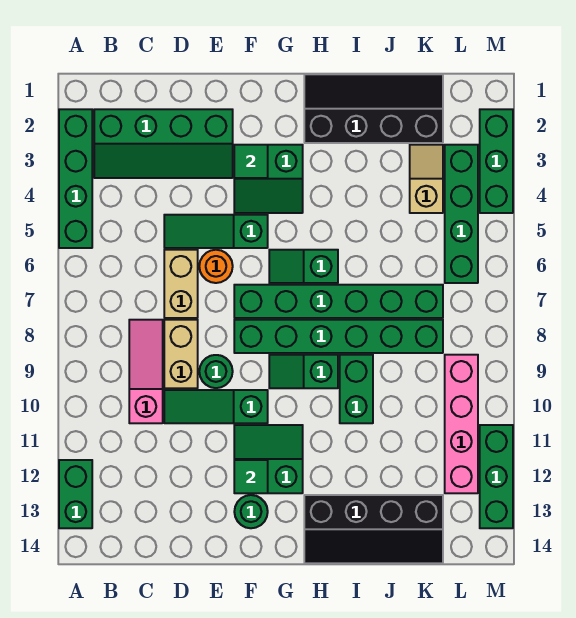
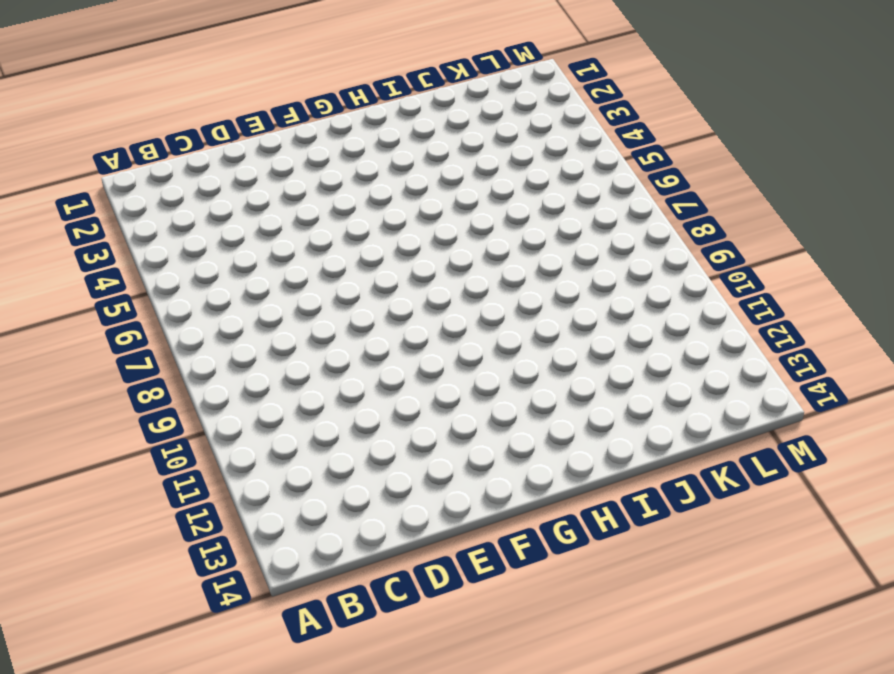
none -> green brick A2:A5 level 1
none -> green brick A12:A13 level 1
none -> green slope B2:E3 level 1 top 2

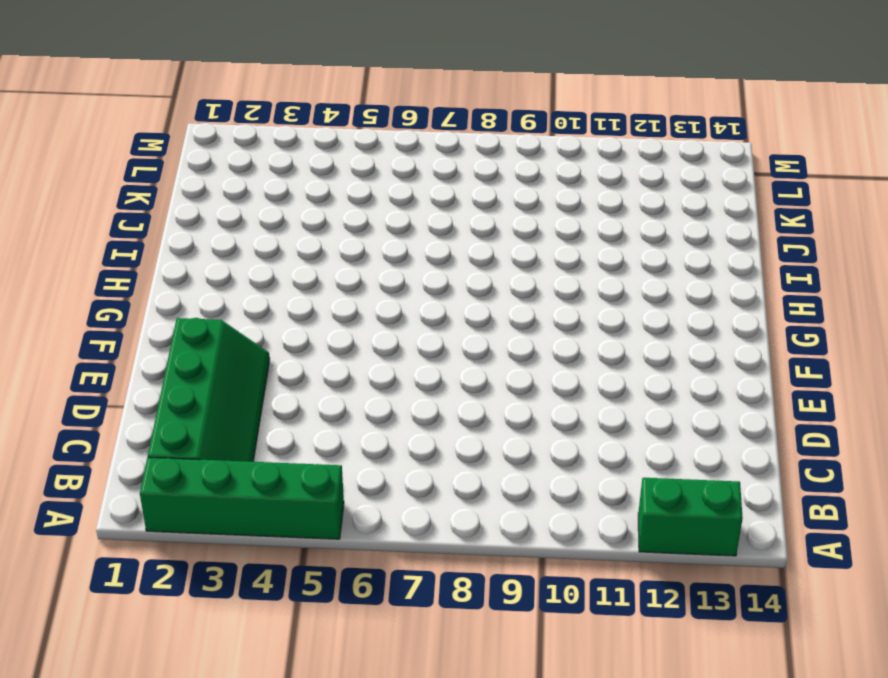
none -> pink slope C8:C10 level 1 top 10
none -> green slope D5:F5 level 1 top F
none -> tan brick D6:D7 level 1

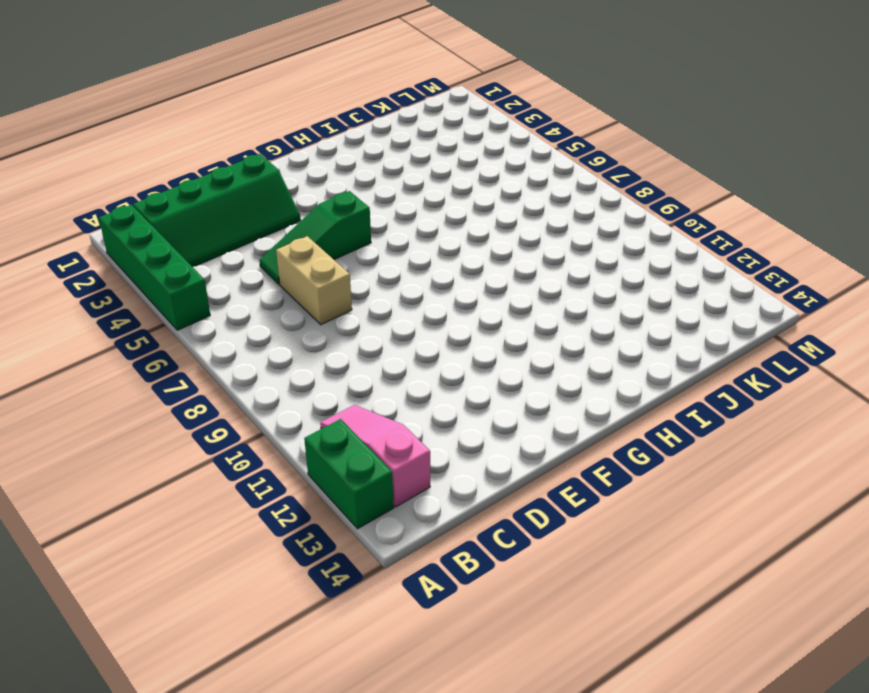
pink slope B11:B13 level 1 top 13 -> pink slope C8:C10 level 1 top 10
none -> tan brick D8:D9 level 1
none -> green slope D10:F10 level 1 top F
none -> orange round brick E6 level 1

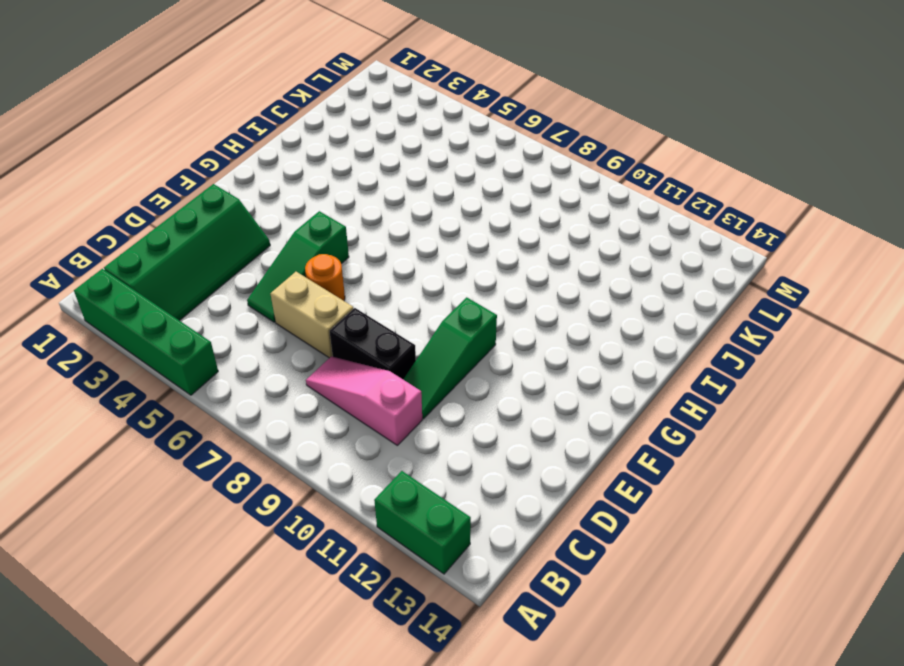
black brick D8:D9 level 1 -> tan brick D8:D9 level 1
none -> green round brick E9 level 1
none -> green slope F3:G4 level 1 top 3
none -> green brick F7:K7 level 1

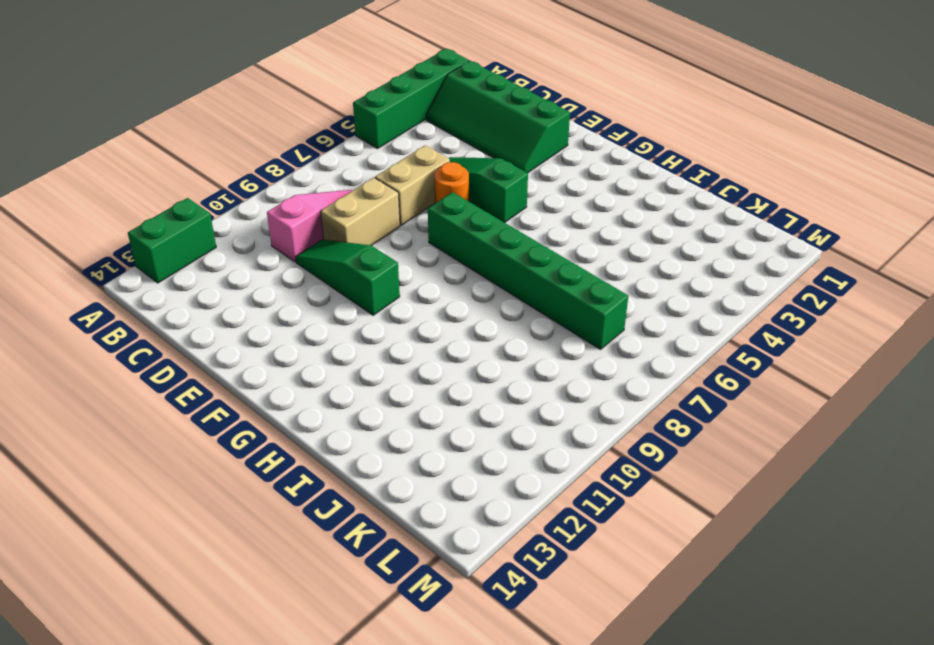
none -> green round brick E9 level 1
none -> green slope F3:G4 level 1 top 3
none -> green brick F8:K8 level 1

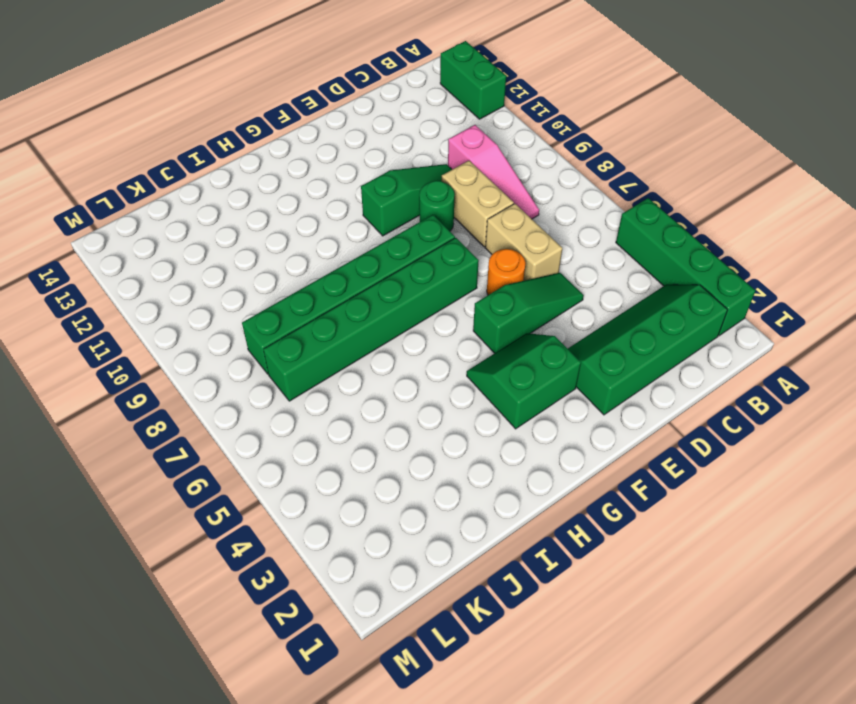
none -> green slope F11:G12 level 1 top 12
none -> green round brick F13 level 1
none -> green slope G6:H6 level 1 top H

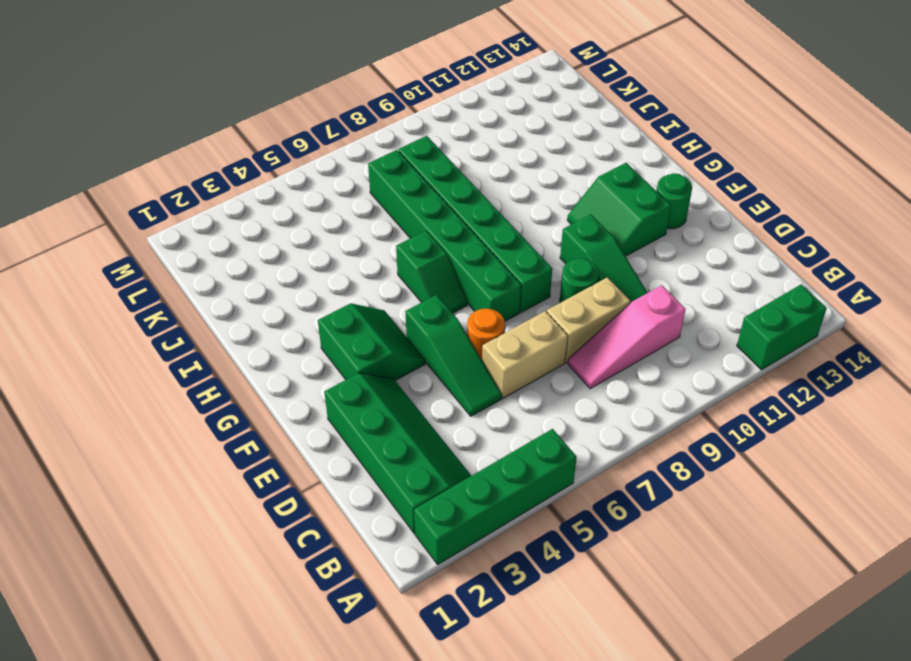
none -> green slope G9:H9 level 1 top H
none -> black slope H1:K2 level 1 top 2
none -> black slope H13:K14 level 1 top 13

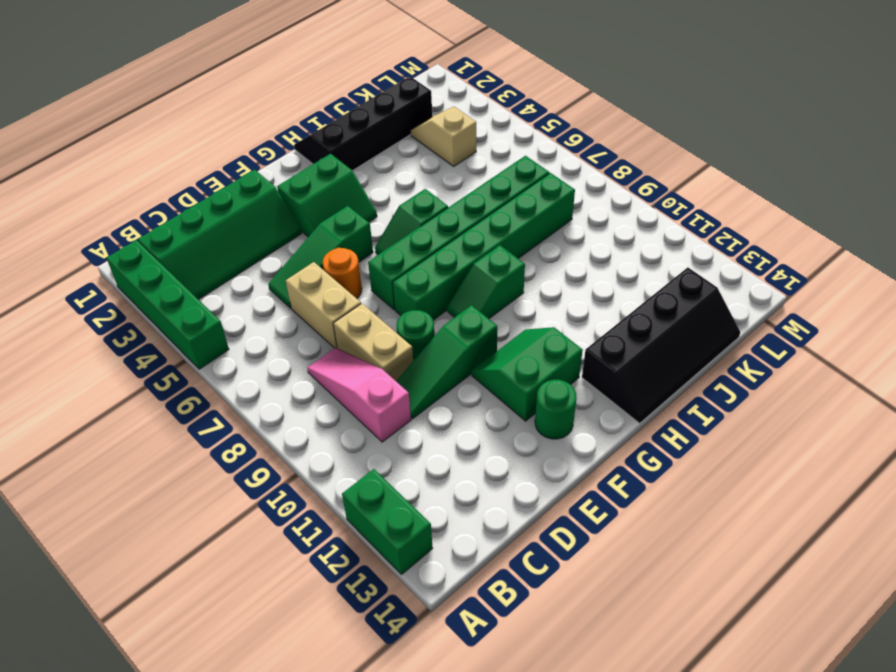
none -> green brick I9:I10 level 1
none -> green brick L3:L6 level 1
none -> pink brick L9:L12 level 1

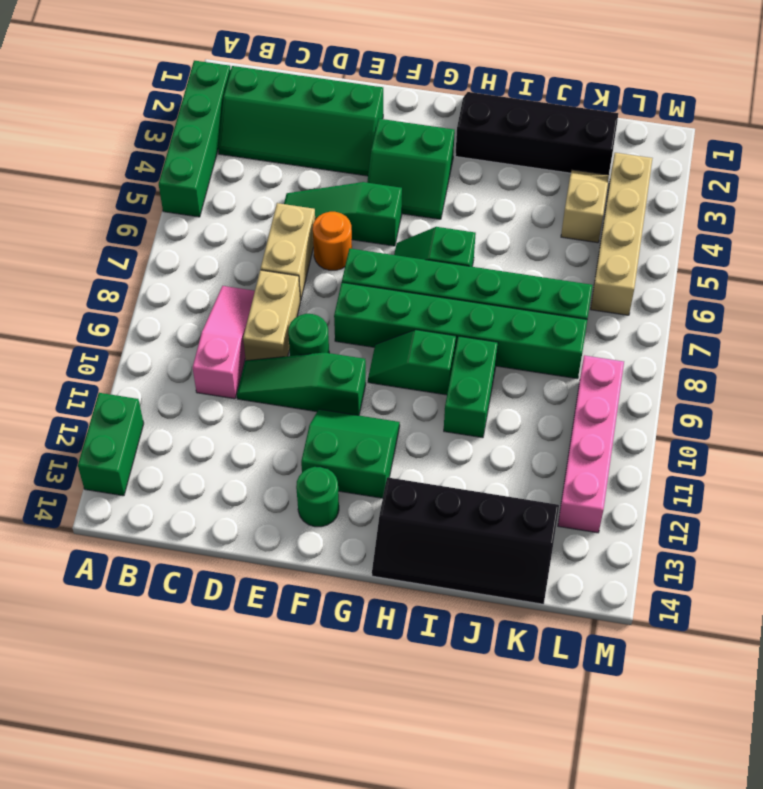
tan brick L3:L6 level 1 -> green brick L3:L6 level 1
none -> green brick M2:M4 level 1
none -> green brick M11:M13 level 1
none -> green tile F3 level 2

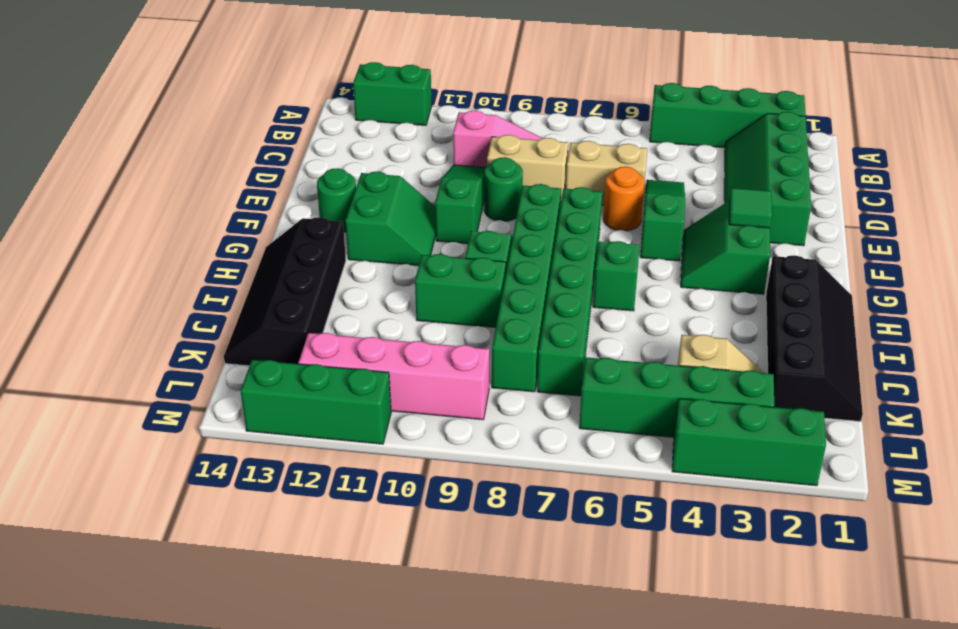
none -> green tile F12 level 2

